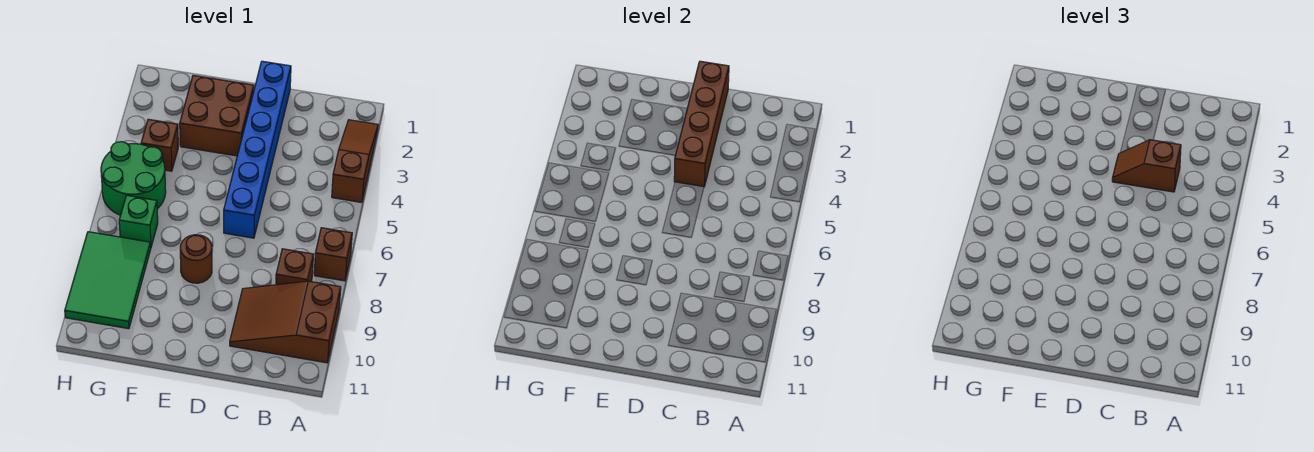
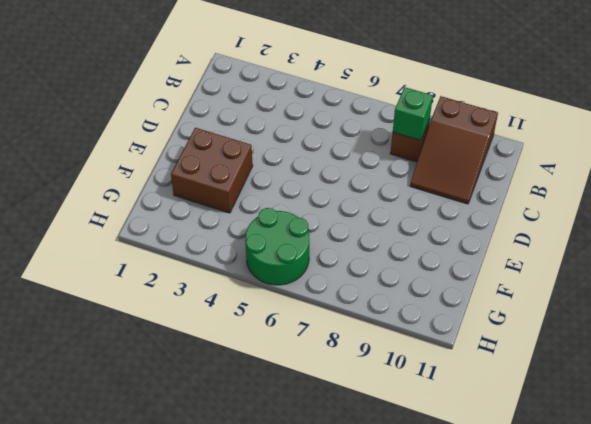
green brick B8 level 2 -> green brick G7 level 1
none -> brown slope A2:A4 level 1 top 4
none -> brown brick A7 level 1
none -> blue brick D1:D6 level 1

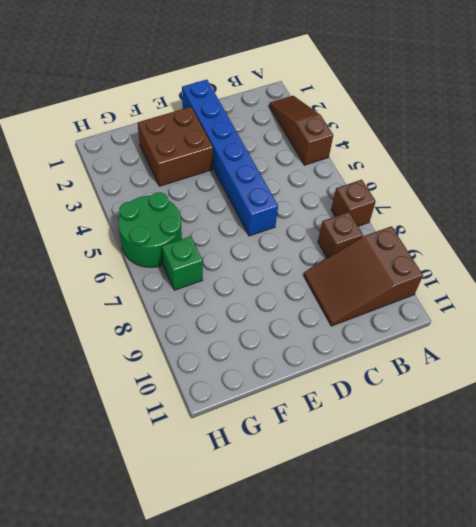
none -> brown round brick E8 level 1
none -> brown brick G4 level 1
none -> green tile G8:H10 level 1

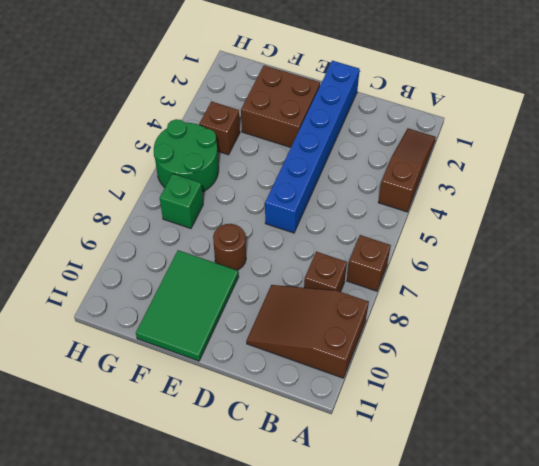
green tile E9:F11 level 1 -> green tile G8:H10 level 1
none -> brown brick D1:D4 level 2
none -> brown slope C4:D4 level 3 top C

